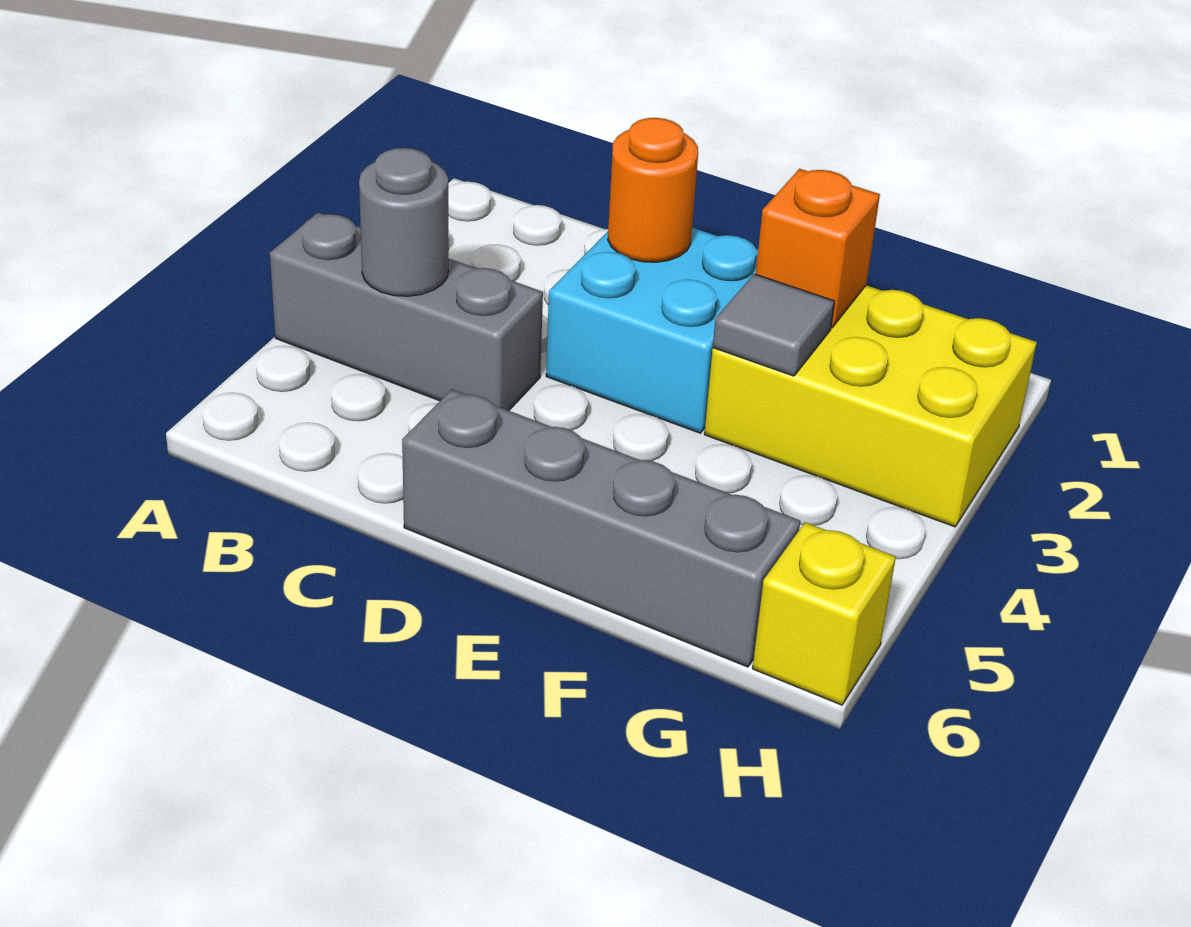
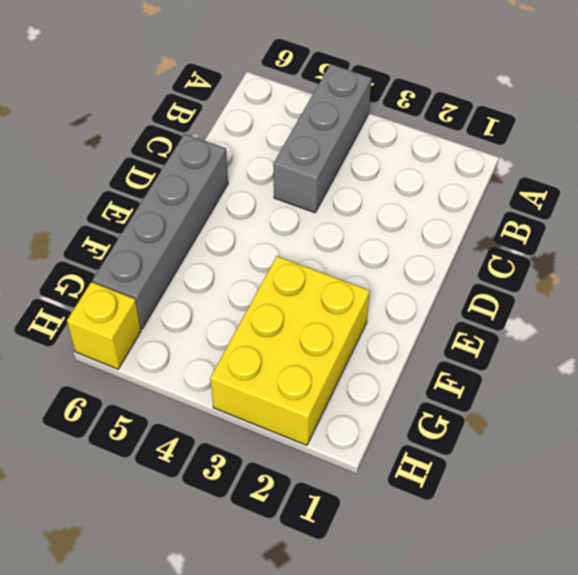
none -> cyan brick D2:E3 level 1
none -> grey round brick B4 level 2

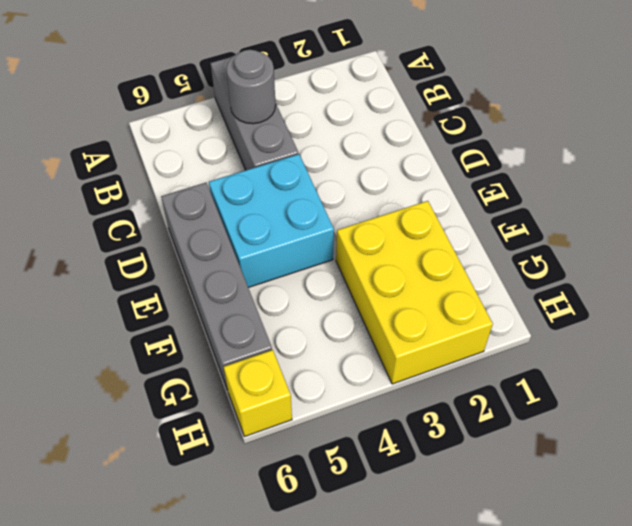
cyan brick D4:E5 level 1 -> cyan brick D2:E3 level 1
none -> orange round brick D2 level 2
none -> orange brick F2 level 2

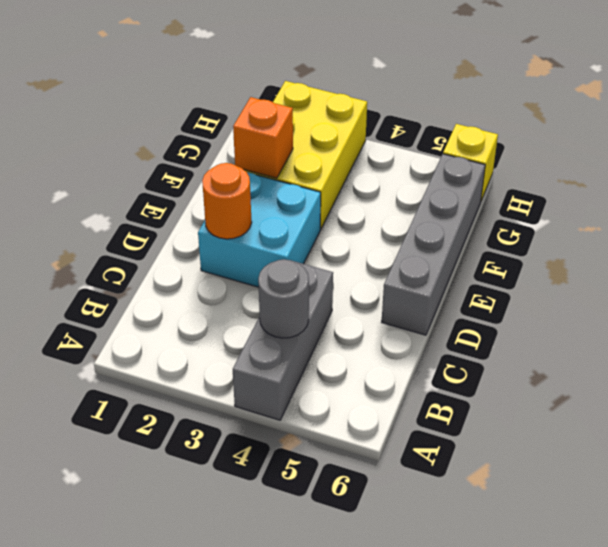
none -> grey tile F3 level 2

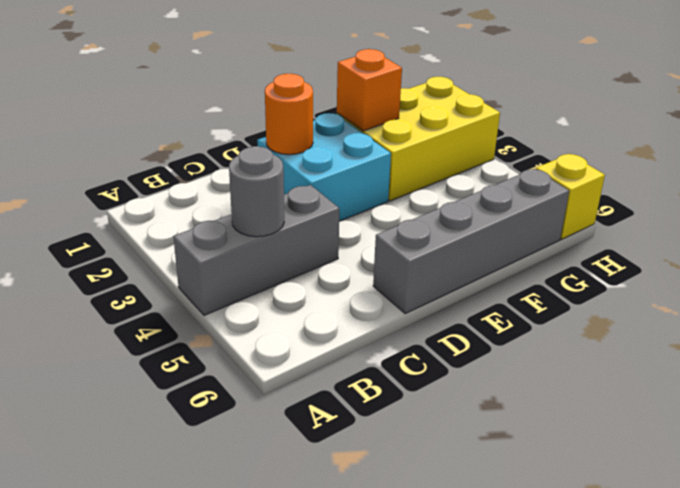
none -> grey tile F3 level 2

